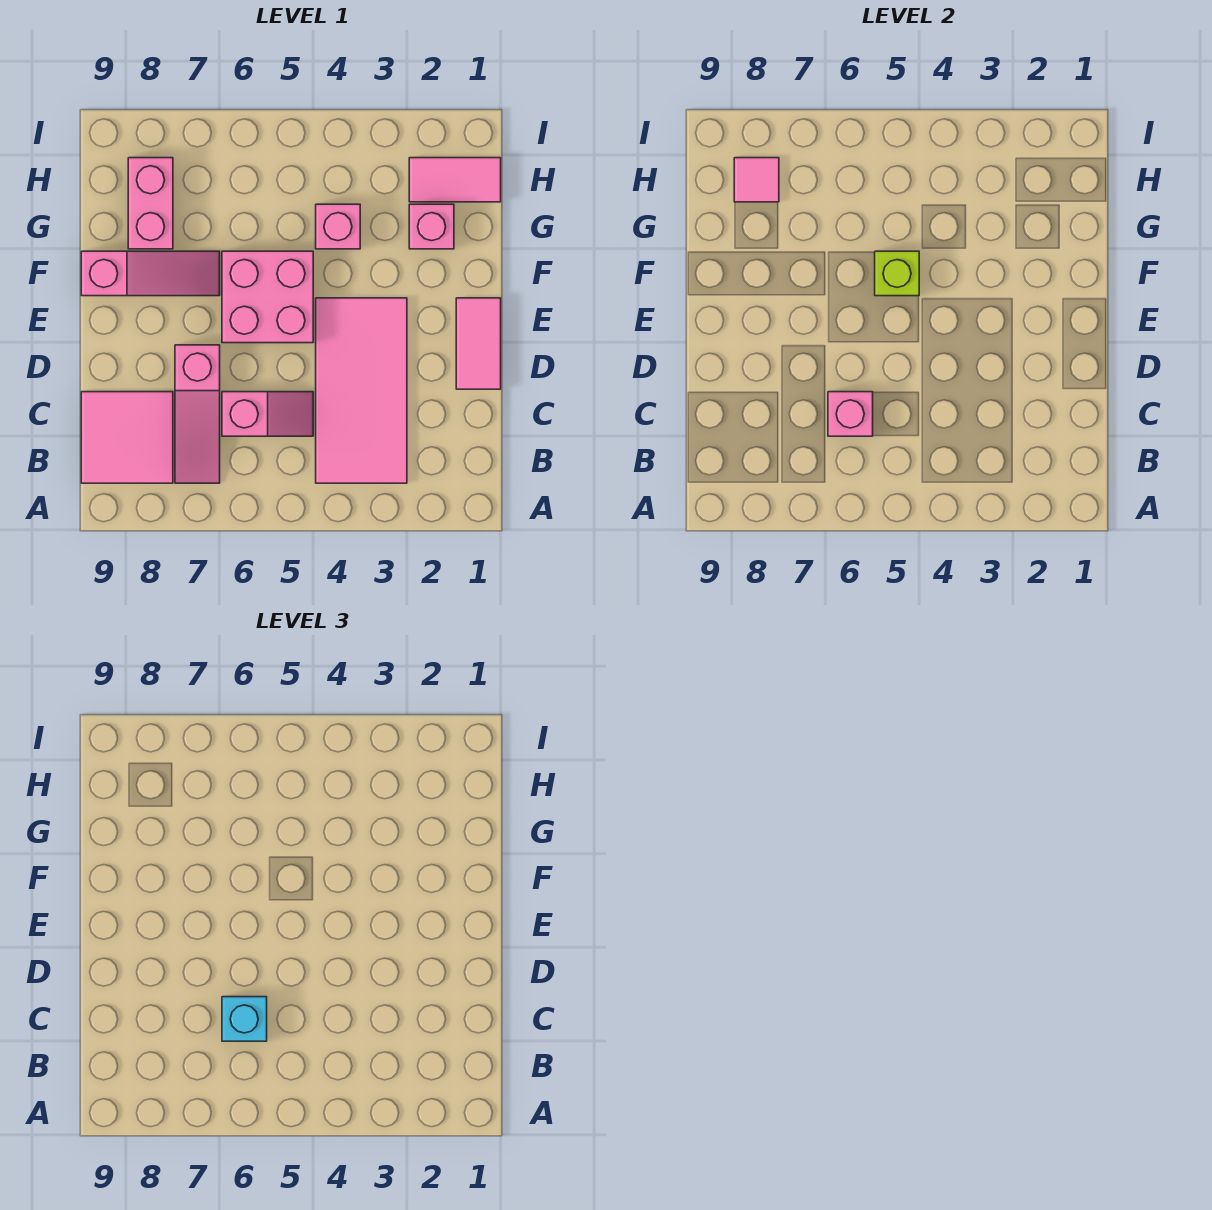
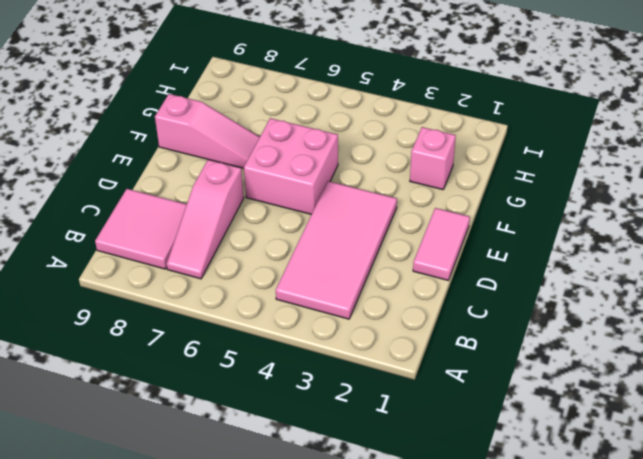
none -> pink slope C5:C6 level 1 top 6
none -> pink brick G4 level 1
none -> pink brick G8:H8 level 1

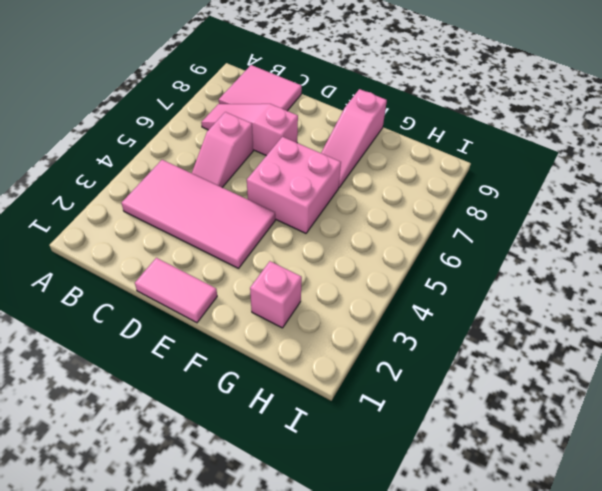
none -> pink brick G4 level 1
none -> pink brick G8:H8 level 1
none -> pink tile H1:H2 level 1

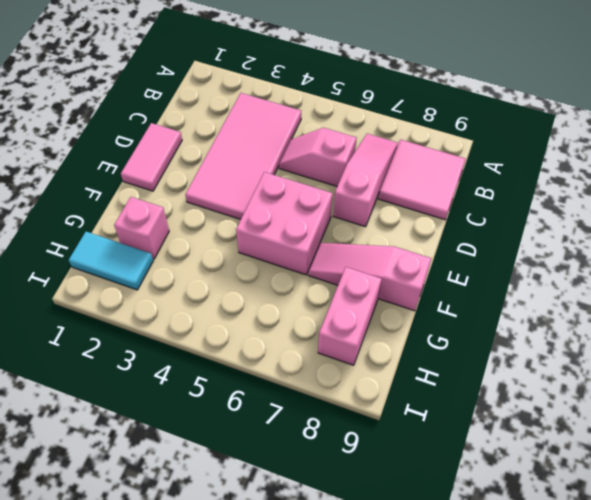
cyan tile H1:H2 level 1 -> pink tile H1:H2 level 1
none -> pink brick G4 level 1
none -> pink brick C6 level 2
none -> lime brick F5 level 2

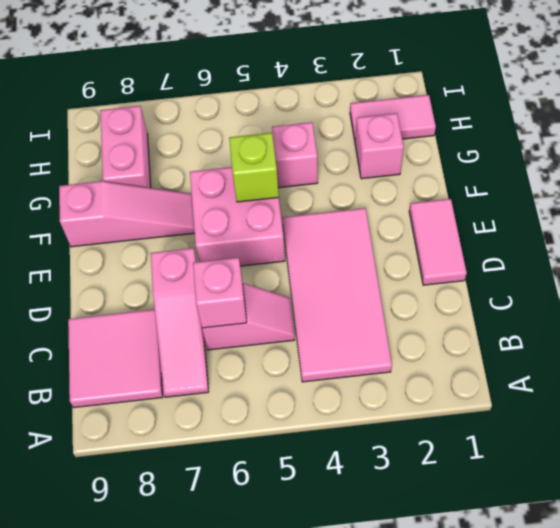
none -> pink tile H8 level 2
none -> cyan brick C6 level 3

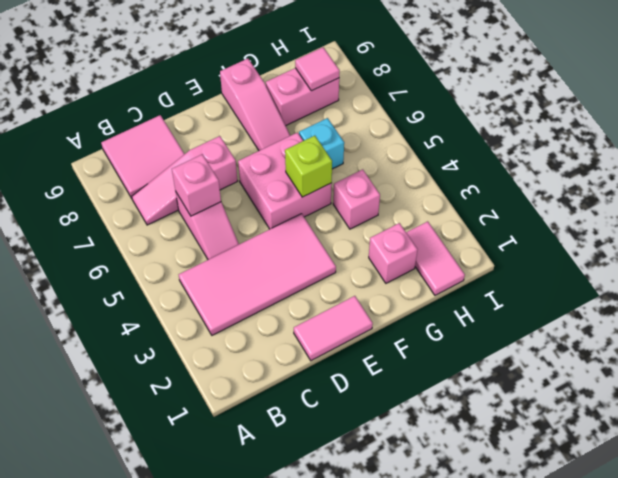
cyan brick G6 level 1 -> cyan brick C6 level 3

